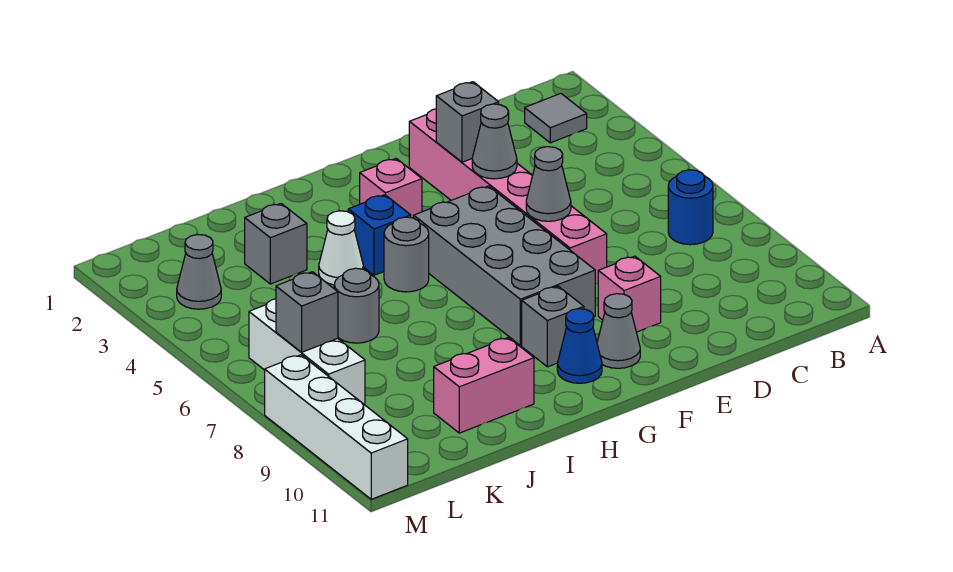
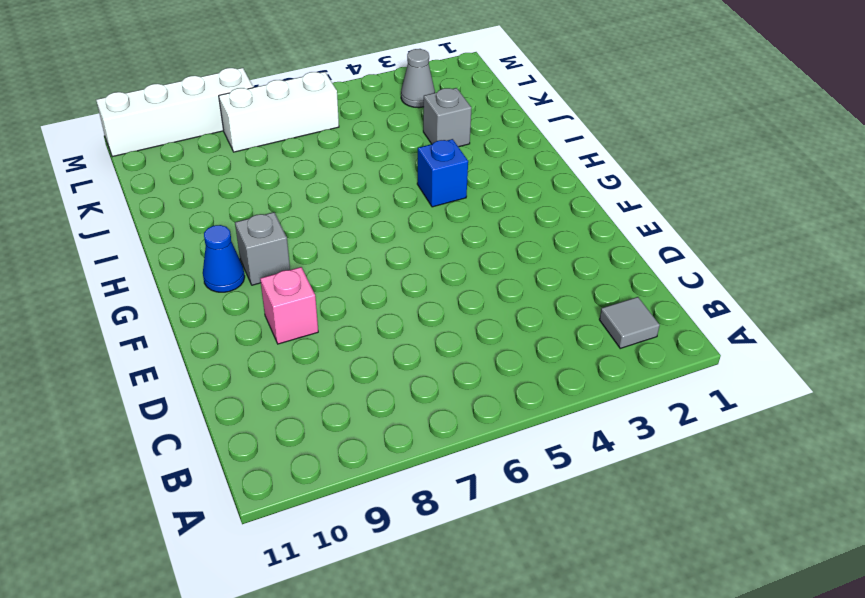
none -> blue round brick B7 level 1
none -> pink brick E2:E7 level 1
none -> grey brick F5:G8 level 1

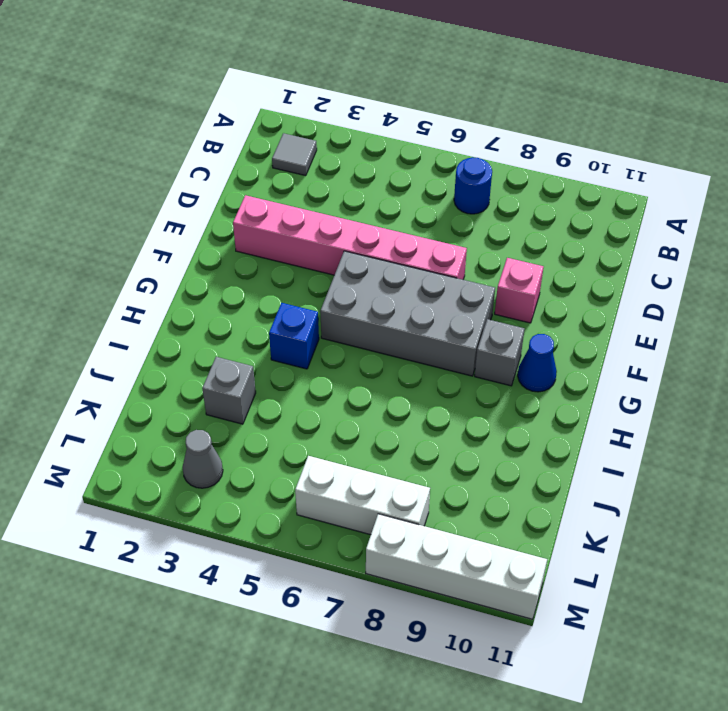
none -> grey cone F10 level 1
none -> pink brick G3 level 1
none -> grey round brick H5 level 1

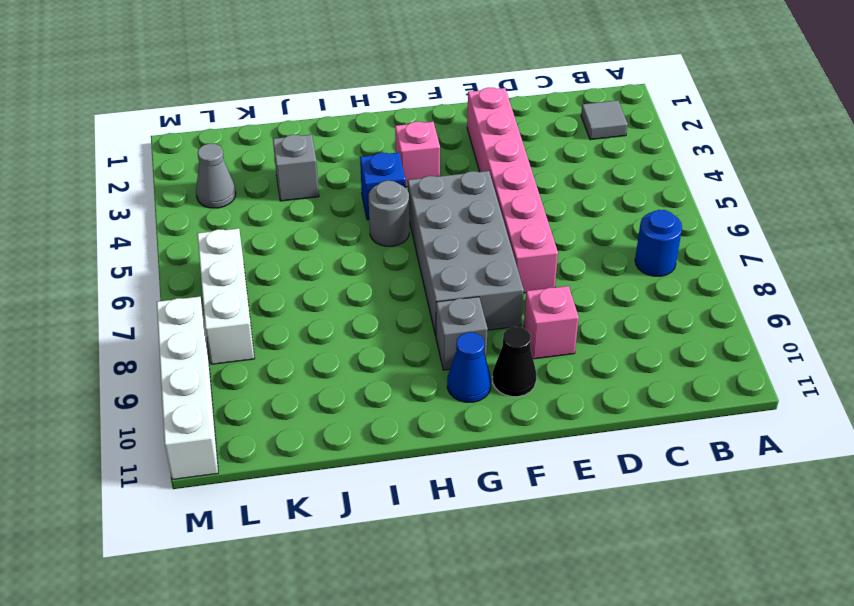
black cone F10 level 1 -> grey cone F10 level 1
none -> white cone I4 level 1
none -> pink brick I10:J10 level 1
none -> grey round brick J6 level 1

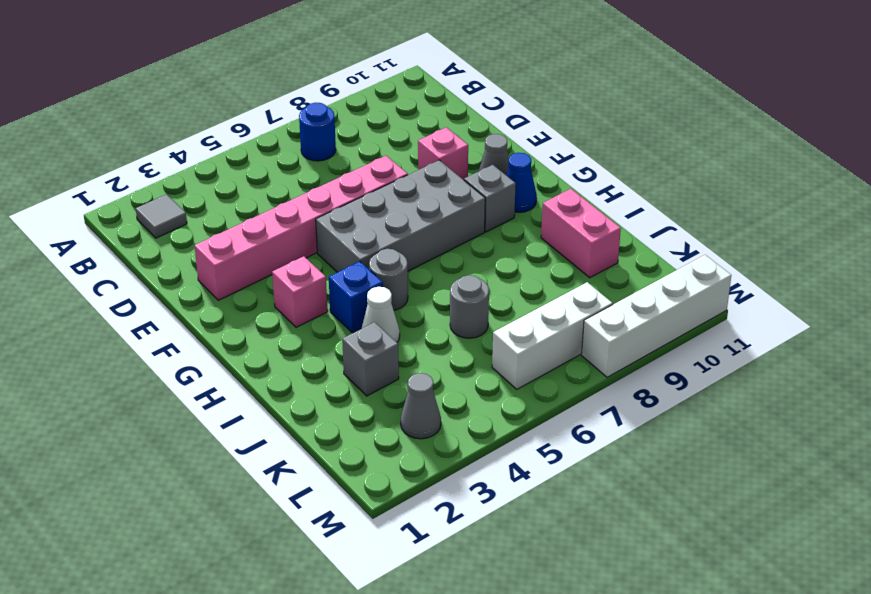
none -> grey brick E3 level 2
none -> grey cone E4 level 2
none -> grey cone E6 level 2

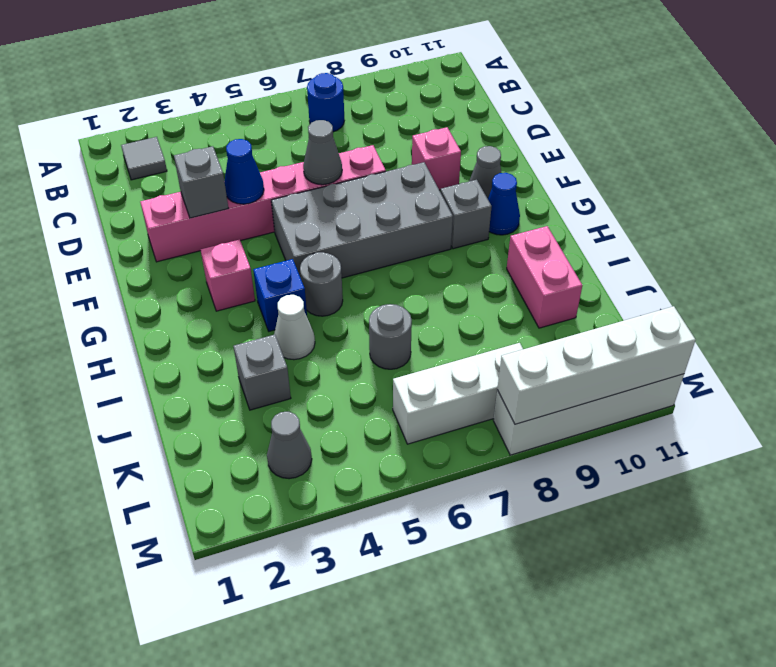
blue cone E4 level 2 -> grey cone E4 level 2
white brick M8:M11 level 2 -> none
none -> grey brick L7 level 2

